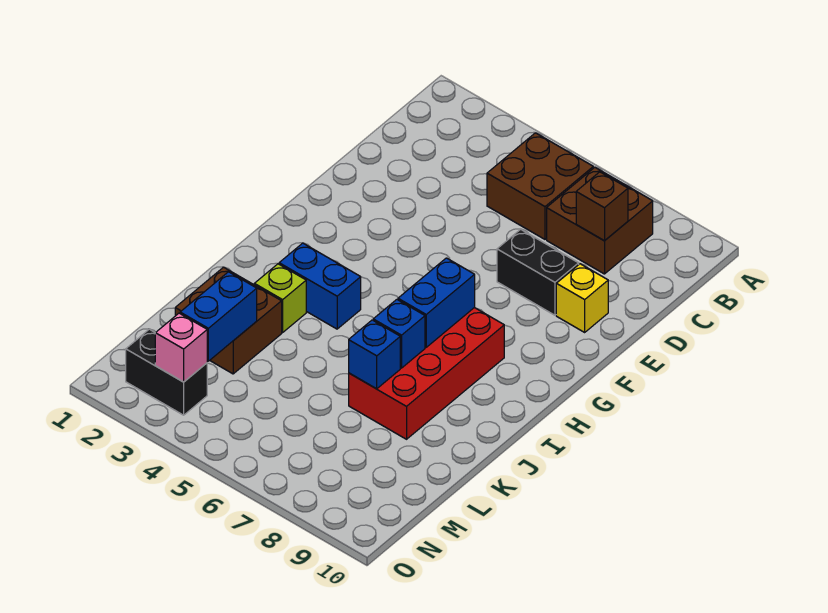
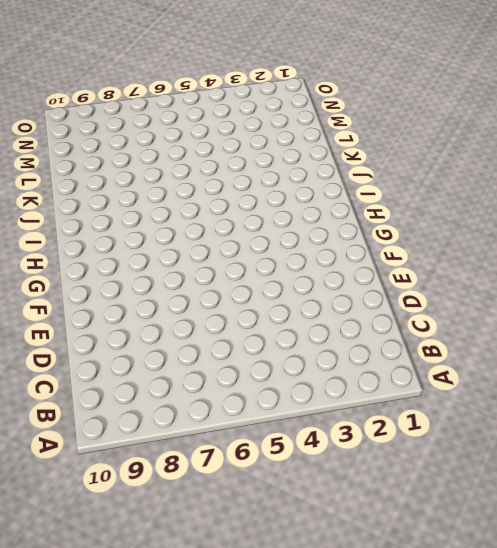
none -> brown brick B5:C6 level 1
none -> brown brick B7:C8 level 1
none -> black brick E7:E8 level 1

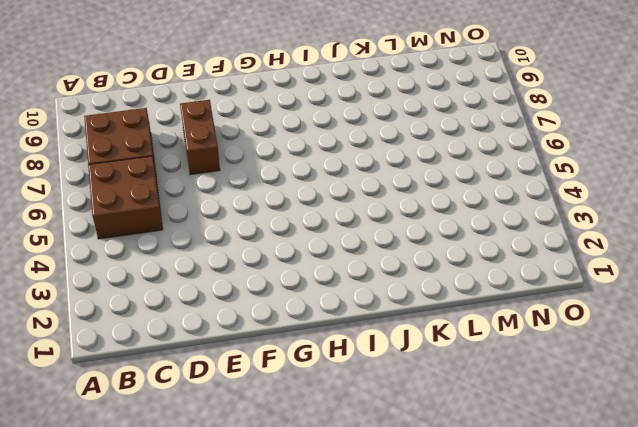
brown brick E7:E8 level 1 -> black brick E7:E8 level 1
none -> yellow brick E9 level 1
none -> red brick H7:K8 level 1
none -> blue brick I3:I4 level 1

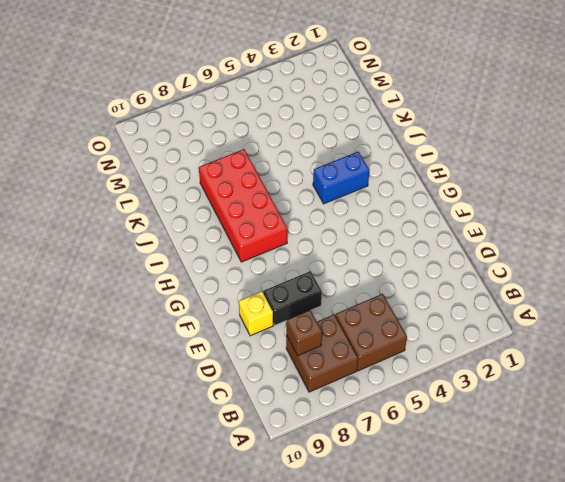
none -> lime brick J3 level 1
none -> brown brick K2:L3 level 1
none -> black brick N2:N3 level 1

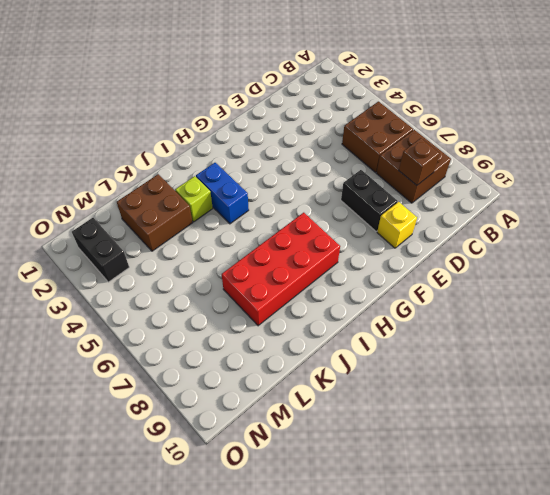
none -> blue brick H7:I7 level 2
none -> blue brick J7 level 2
none -> blue brick K7 level 2

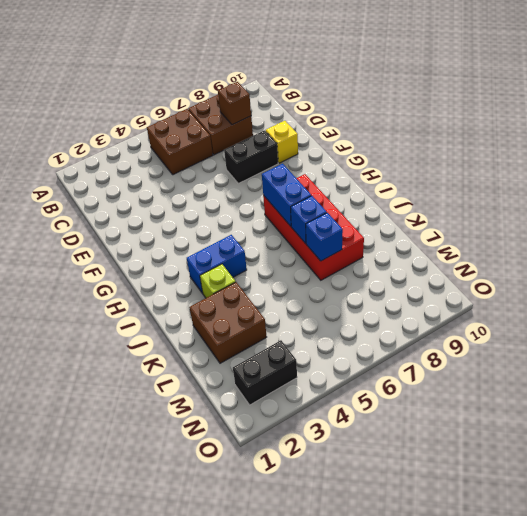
none -> blue brick L3:M3 level 2
none -> pink brick N3 level 2

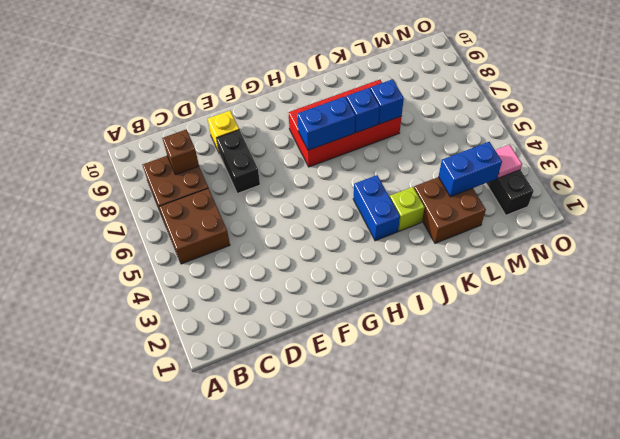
pink tile N3 level 2 -> pink brick N3 level 2

